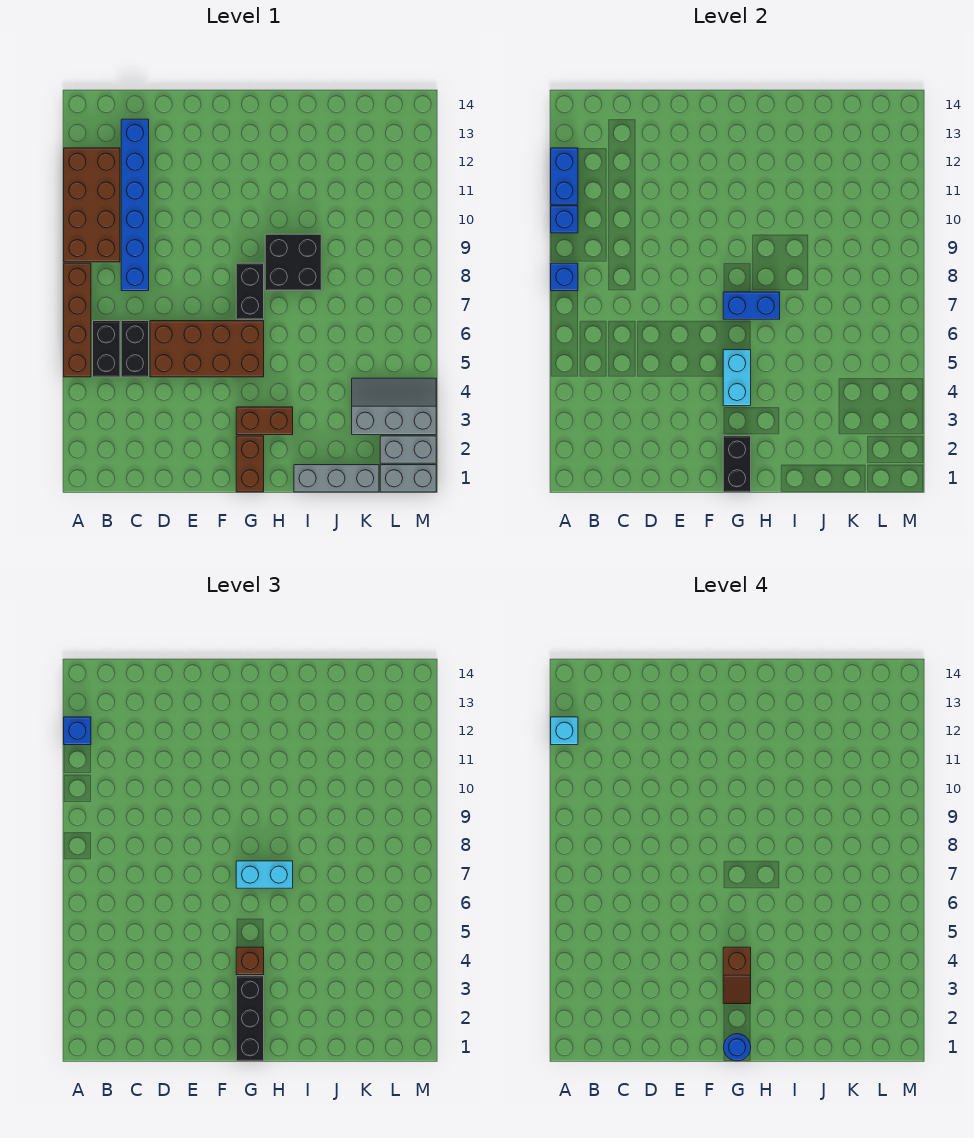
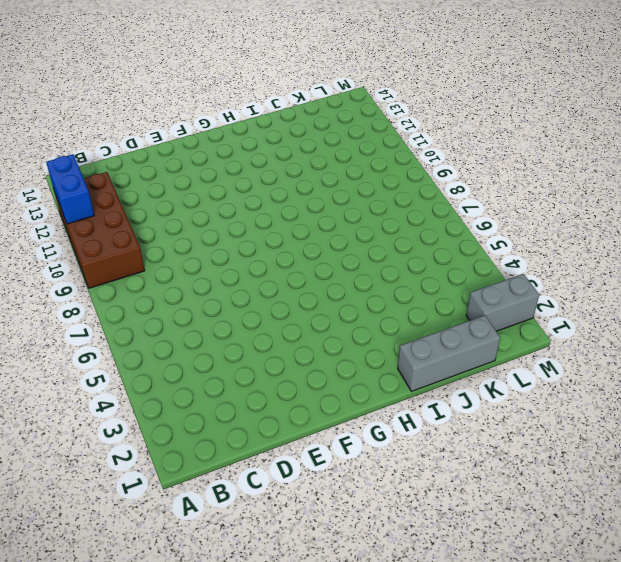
none -> brown brick A5:A8 level 1
none -> black brick B5:B6 level 1
none -> black brick C5:C6 level 1

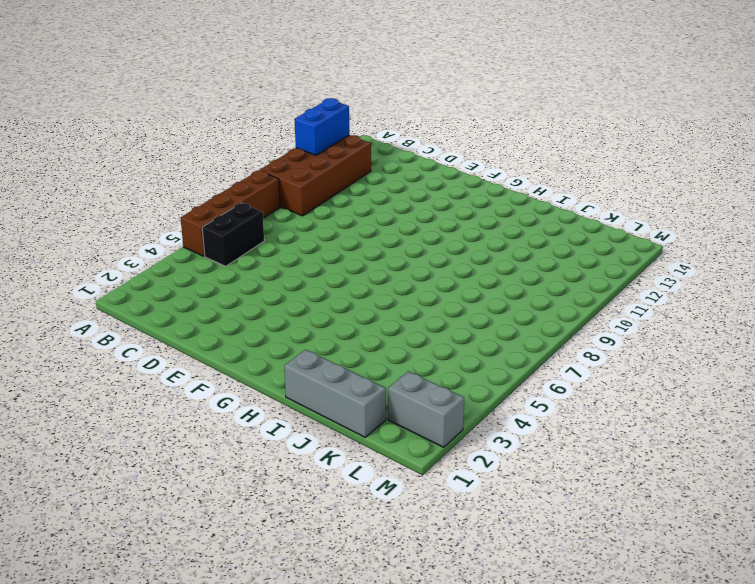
none -> black brick C5:C6 level 1
none -> blue brick C8:C13 level 1
none -> brown brick D5:G6 level 1

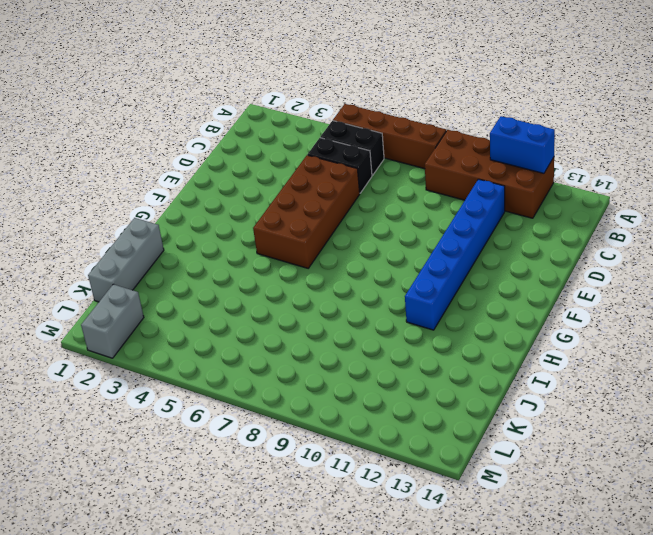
blue brick C11:H11 level 1 -> blue brick C8:C13 level 1
none -> brown brick G1:G2 level 1
none -> brown brick G3:H3 level 1
none -> black brick G7:G8 level 1

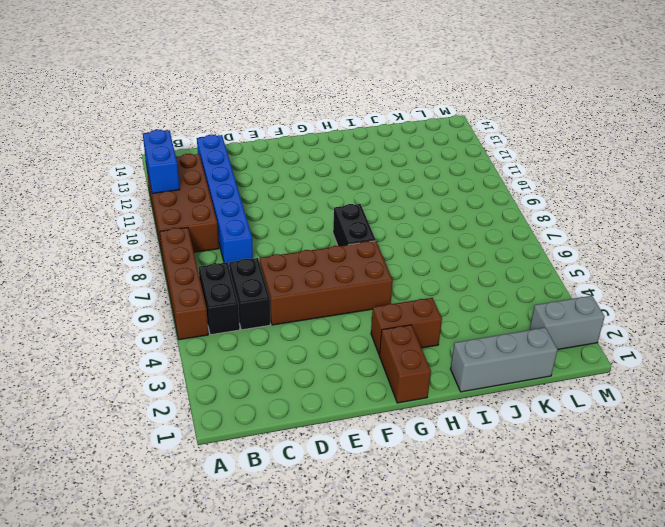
none -> black brick H8:I9 level 1
none -> grey slope K3:M4 level 1 top 3
none -> grey brick L1:M1 level 1

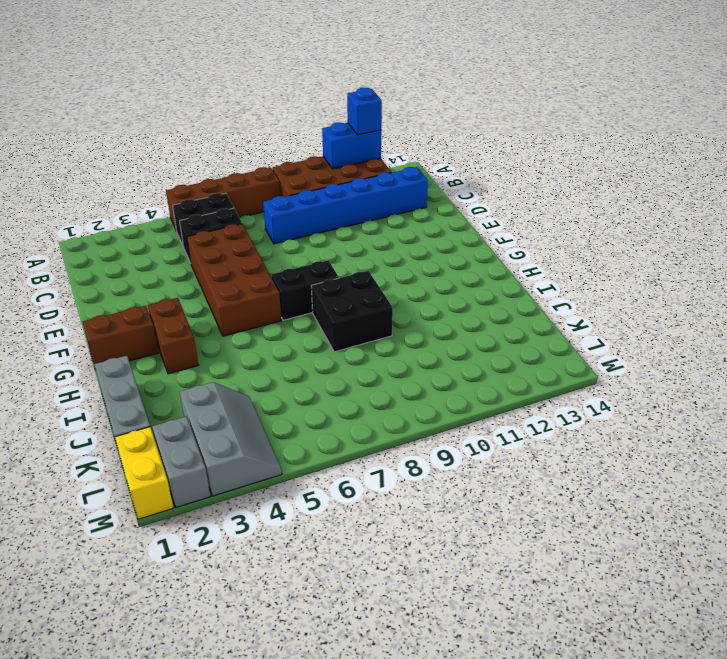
yellow brick L1:M1 level 1 -> grey brick L1:M1 level 1
none -> blue brick A8 level 2
none -> blue brick A10 level 2
none -> black brick G1:G2 level 2

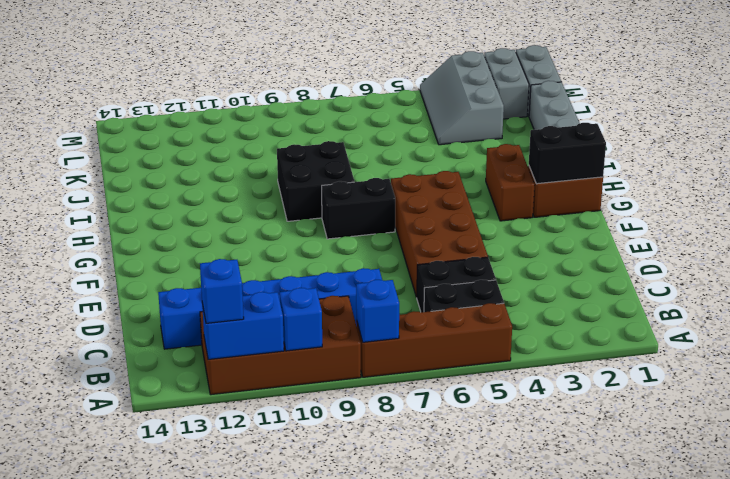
none -> cyan brick G4:G5 level 2
none -> blue brick G7:H7 level 2
none -> black brick G1:G3 level 3

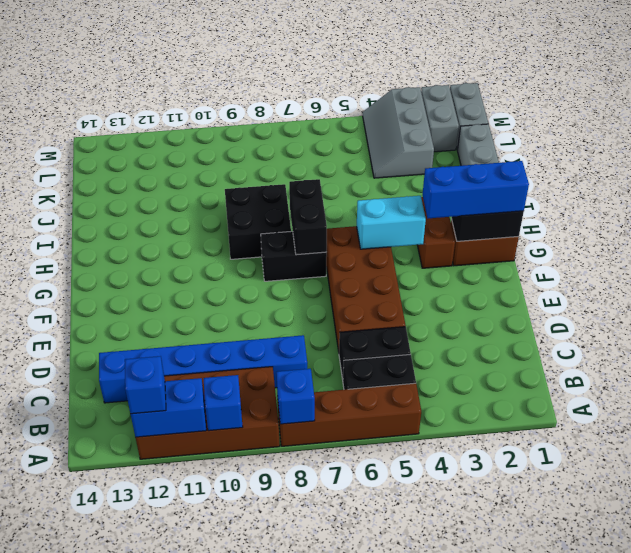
blue brick G1:G3 level 3 -> black brick G1:G3 level 3
black brick G7:H7 level 2 -> blue brick G7:H7 level 2
none -> brown brick G4 level 3
none -> cyan brick G7:H7 level 3
none -> cyan brick A12 level 4

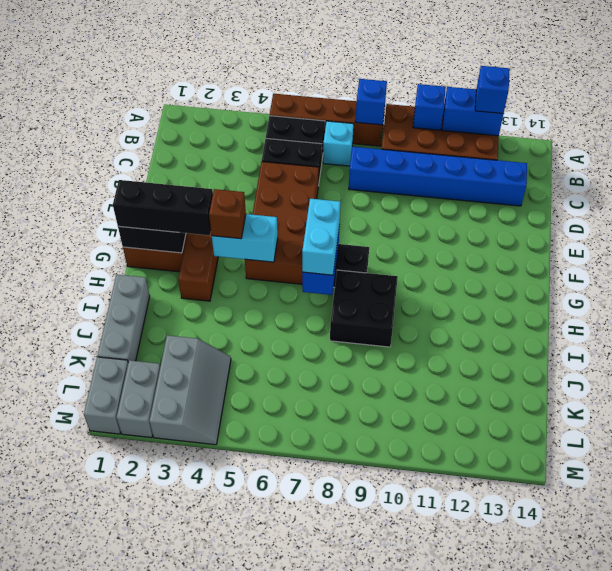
cyan brick B7 level 1 -> cyan brick A12 level 4
none -> blue round brick G1 level 4
none -> brown slope G3:G4 level 4 top 4

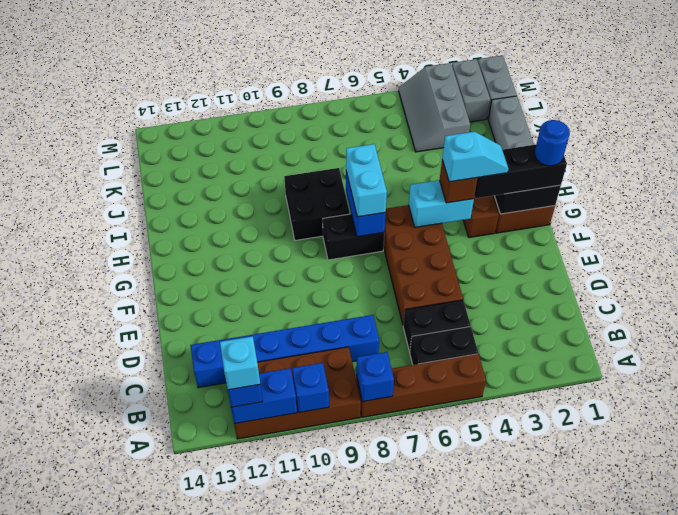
cyan slope G3:G4 level 4 top 4 -> brown slope G3:G4 level 4 top 4

